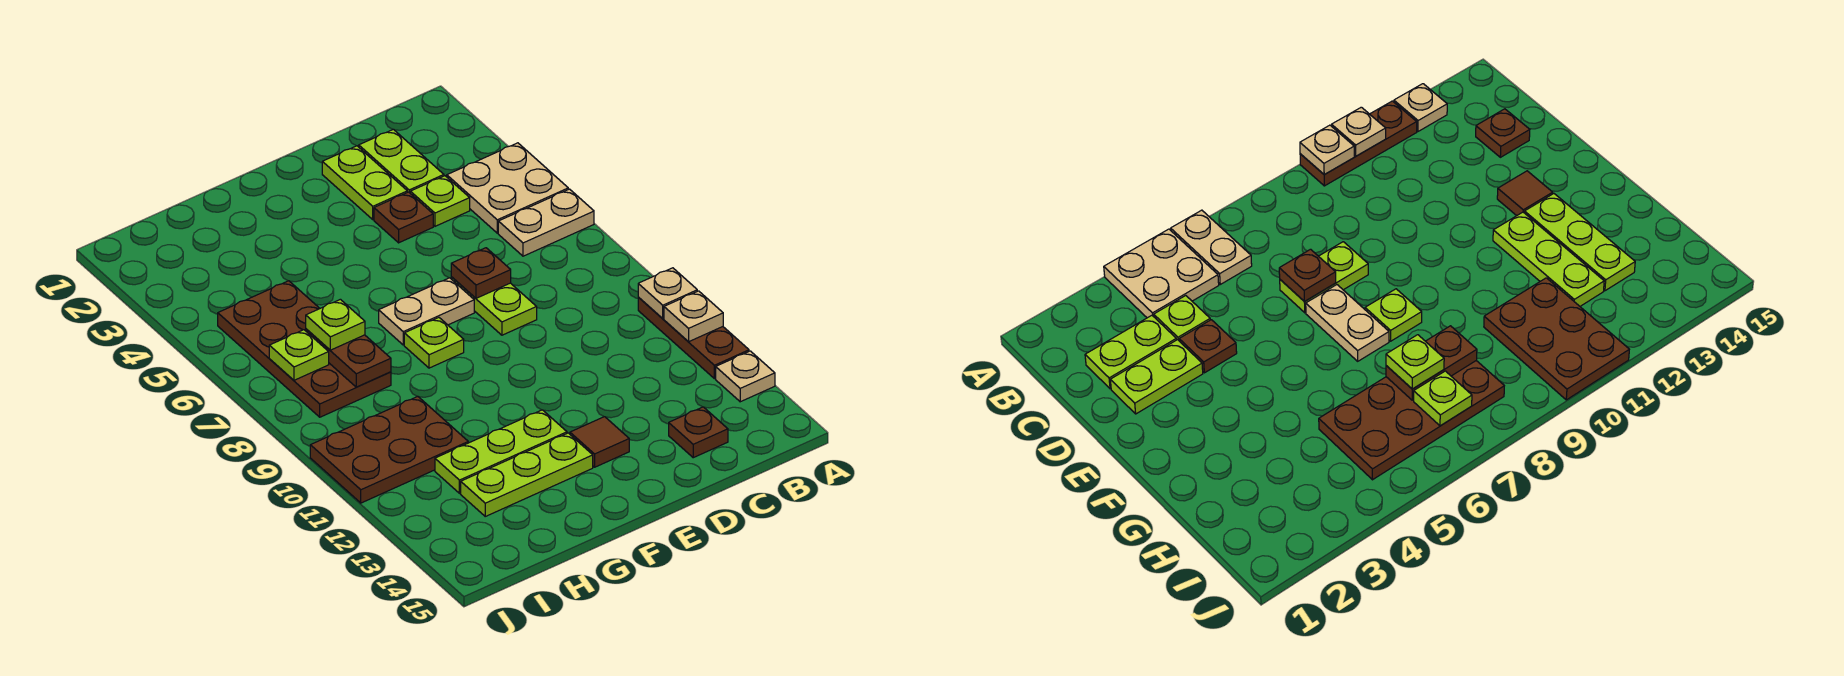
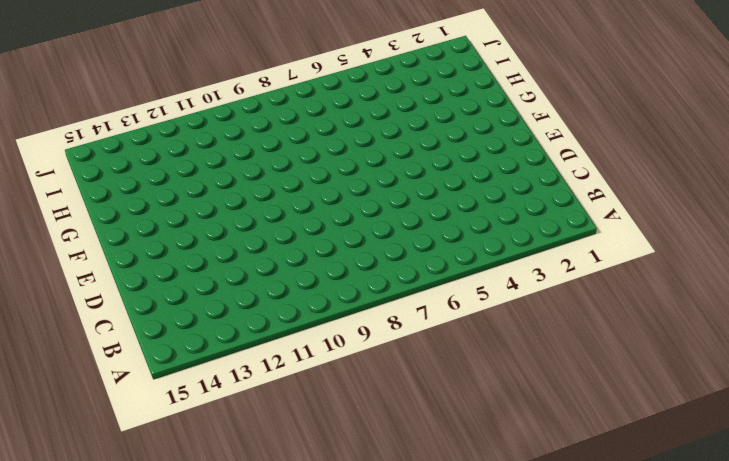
none -> tan plate A4:B5 level 1
none -> tan plate A6:B6 level 1
none -> brown plate A10:A12 level 1

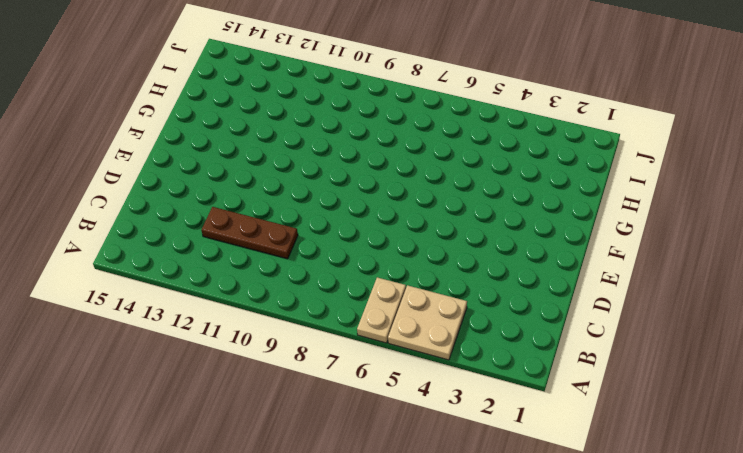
brown plate C10:C12 level 1 -> brown plate A10:A12 level 1
none -> tan plate A13 level 1
none -> lime plate C2:C3 level 1
none -> lime plate C4 level 1

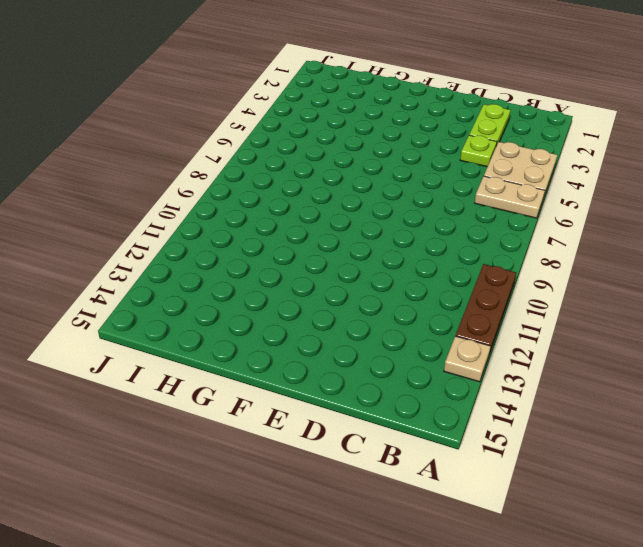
none -> brown plate C14 level 1
none -> lime plate D2:D3 level 1
none -> brown plate D4 level 1

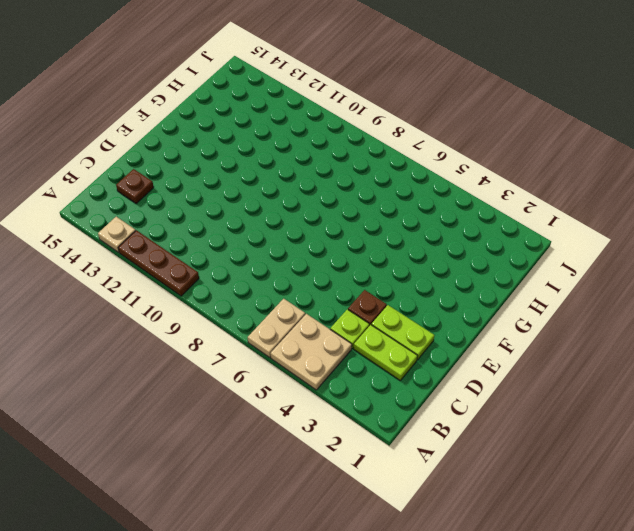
none -> lime plate D7:D8 level 1
none -> tan plate E7:F7 level 1
none -> brown tile E13 level 1

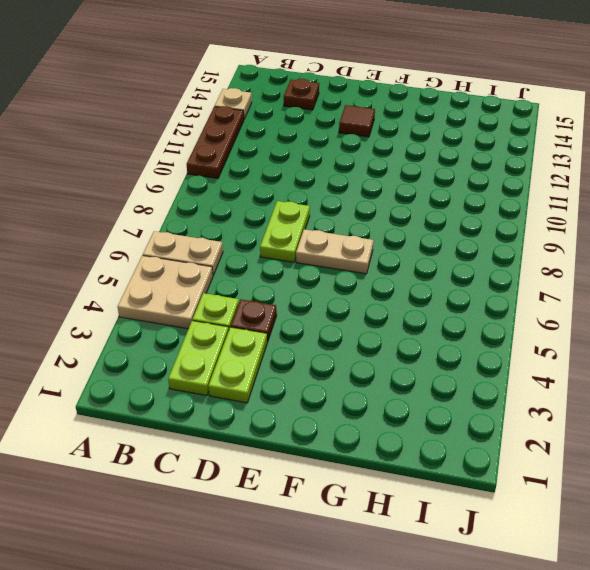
none -> lime plate F8 level 1
none -> lime plate F12:H12 level 1
none -> lime plate F13:H13 level 1

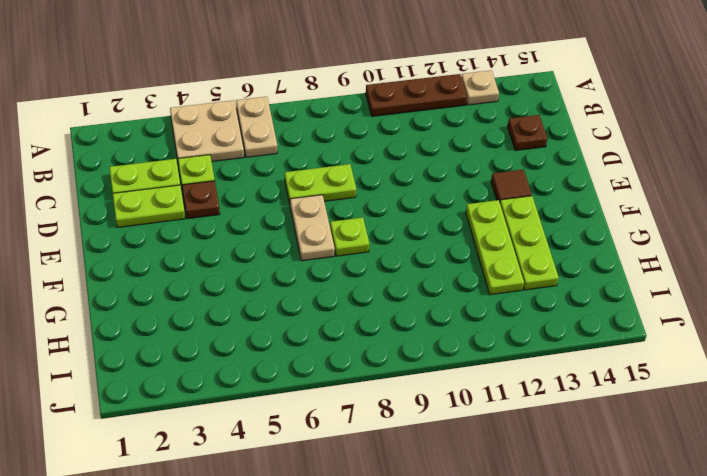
none -> brown plate H5:I8 level 1
none -> brown plate H10:J11 level 1
none -> tan plate A10 level 2

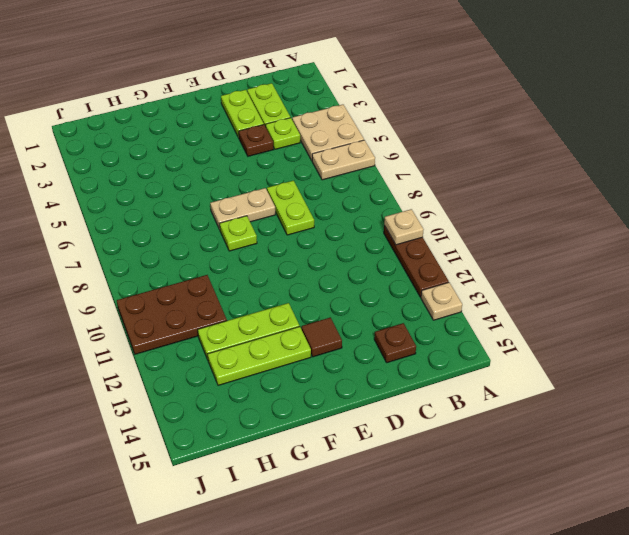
none -> brown plate H5:I8 level 1
none -> tan plate A11 level 2
none -> brown plate D7 level 2

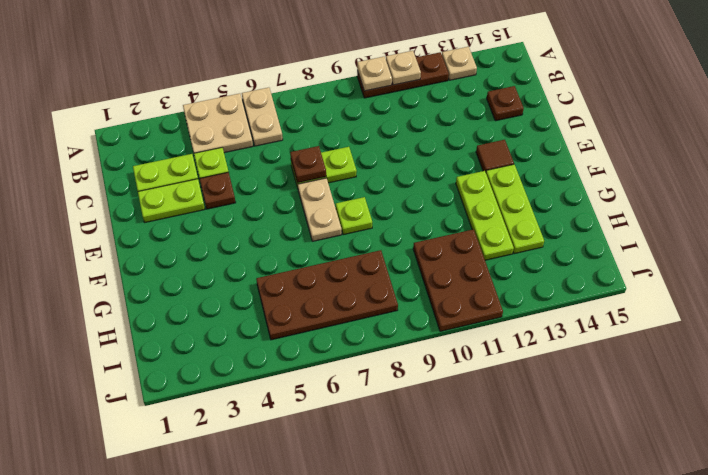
none -> brown plate H7:H8 level 2
none -> lime plate I7 level 2
none -> lime plate H7 level 3

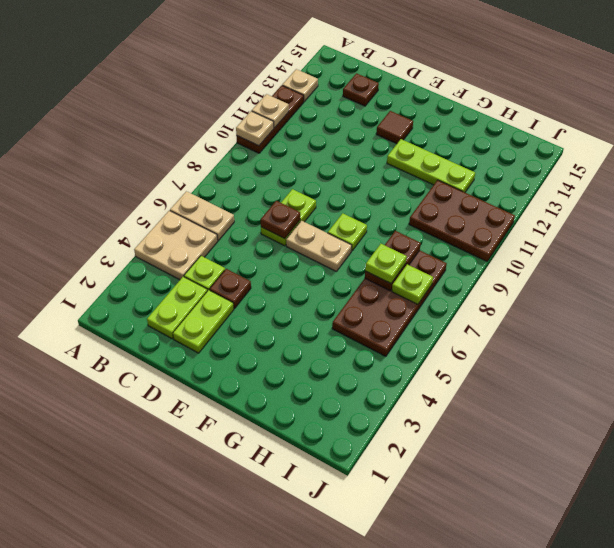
none -> lime plate F13:H13 level 1

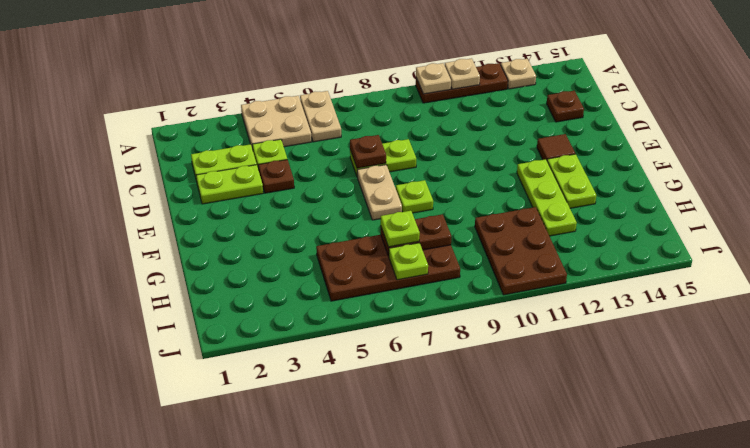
lime plate F13:G13 level 1 -> lime plate F13:H13 level 1

